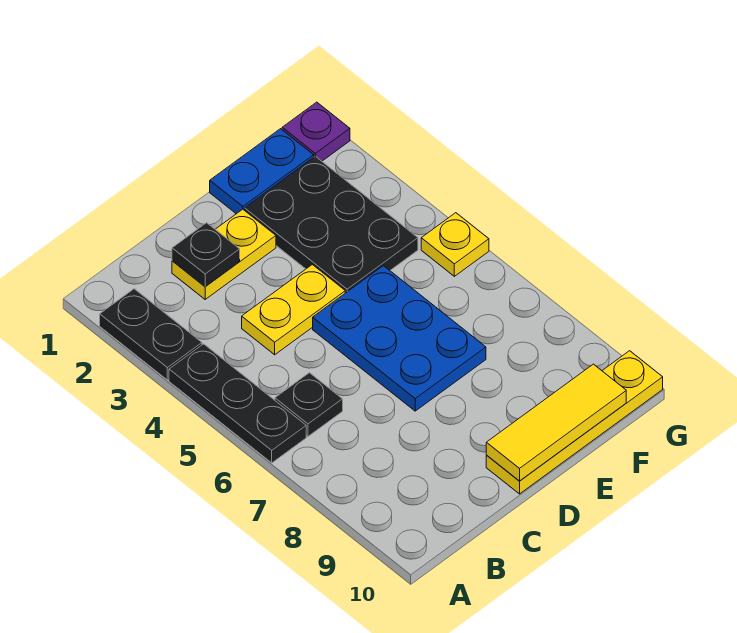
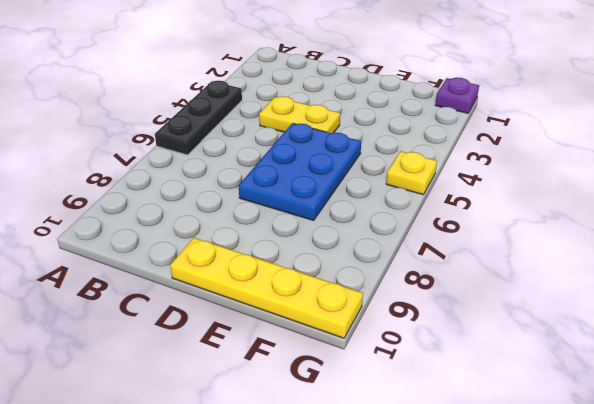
none -> black plate A2:A3 level 1
none -> black plate B6 level 1
none -> yellow plate C2:D2 level 1

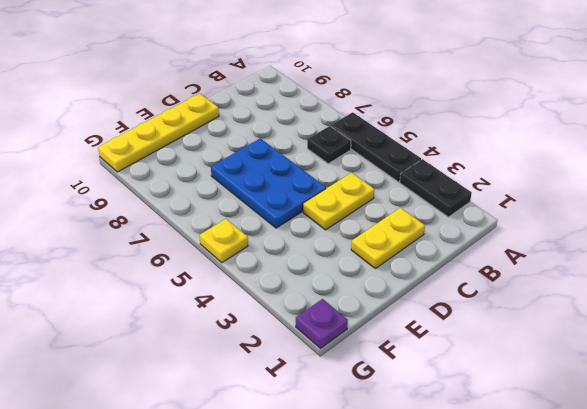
none -> blue plate E1:F1 level 1
none -> black plate E2:F4 level 1
none -> black plate C2 level 2

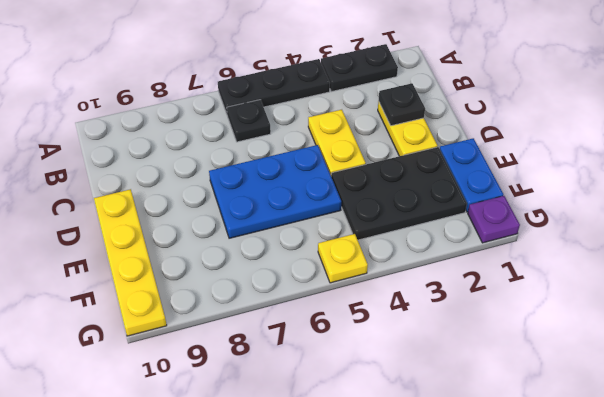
none -> yellow tile D10:F10 level 2

